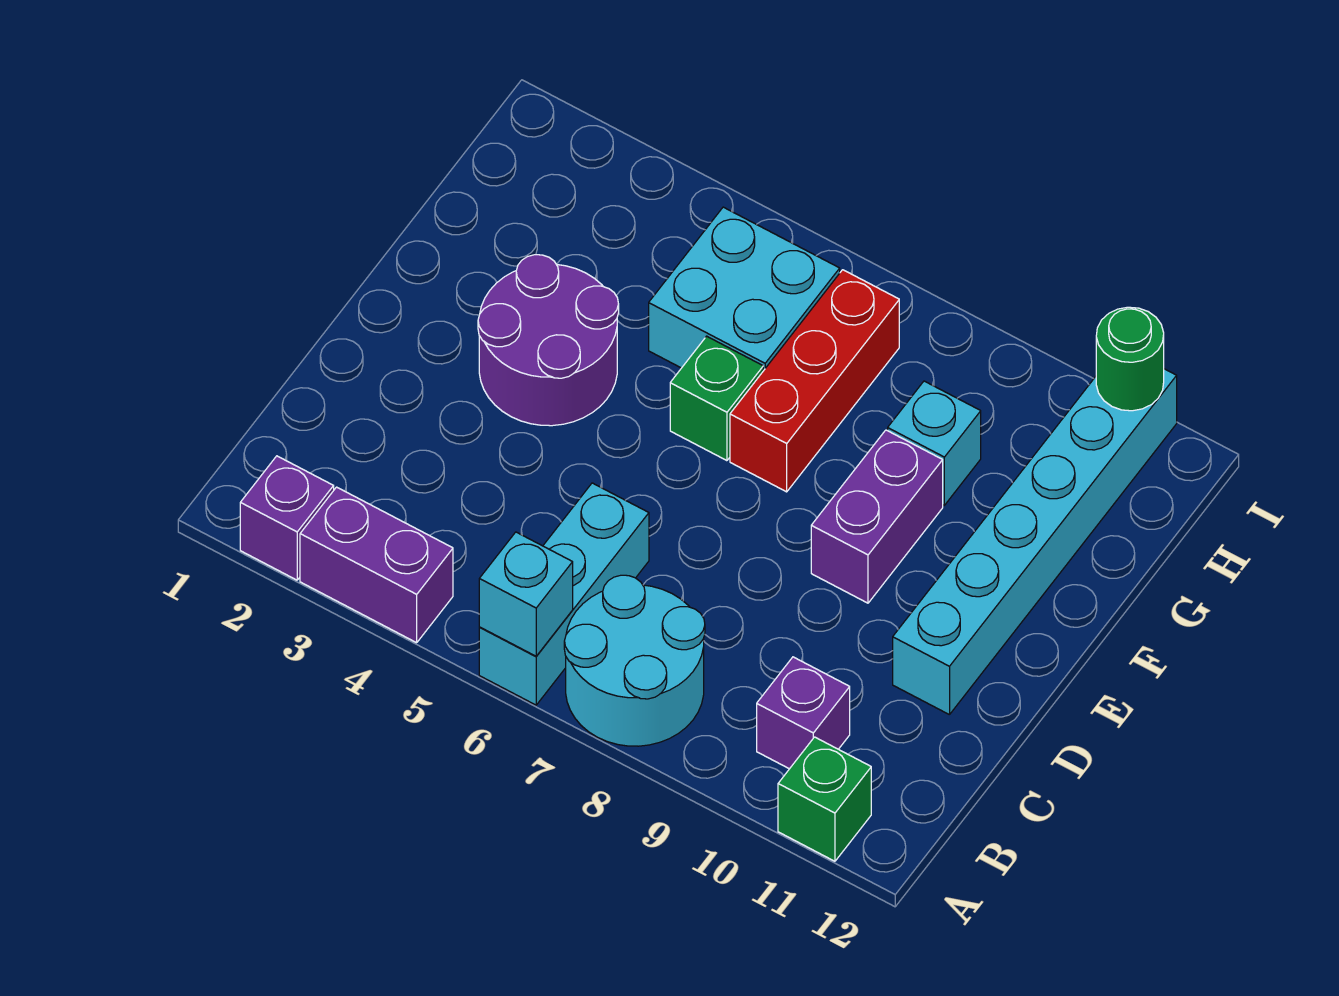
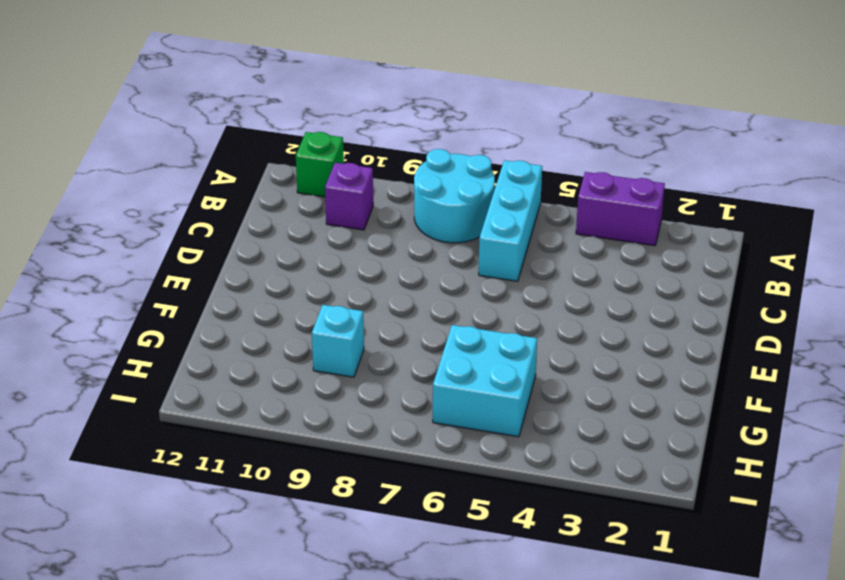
none -> purple brick A2 level 1
none -> cyan brick D11:I11 level 1
none -> purple round brick E3:F4 level 1

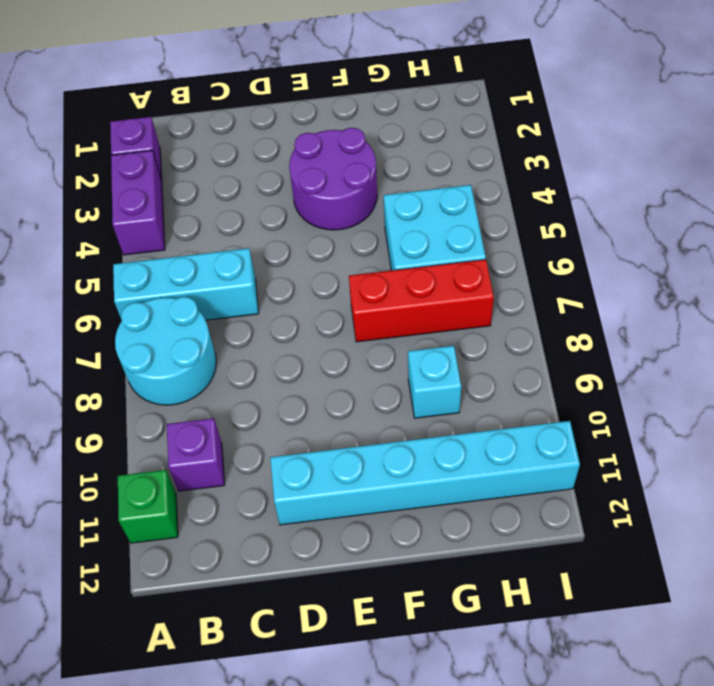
none -> purple brick E9:F9 level 1
none -> green brick F6 level 1
none -> cyan brick A6 level 2

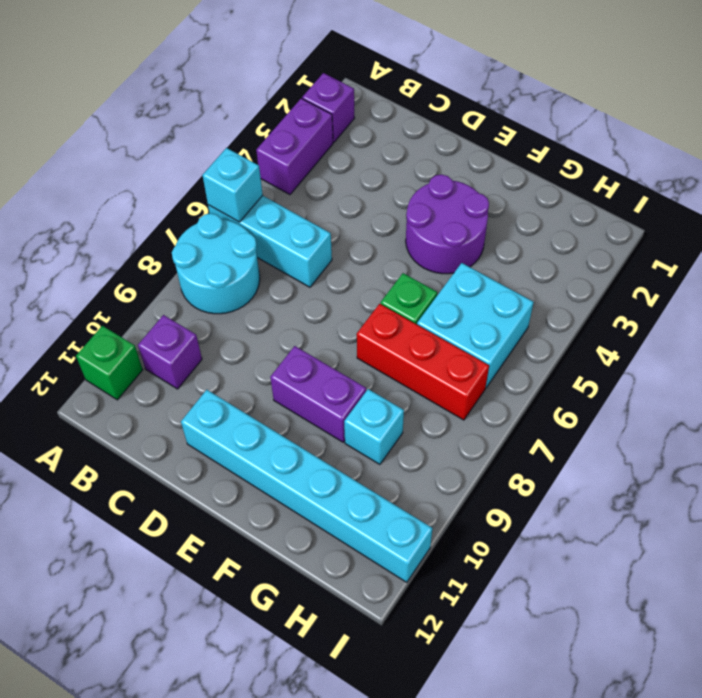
none -> green round brick I11 level 2

